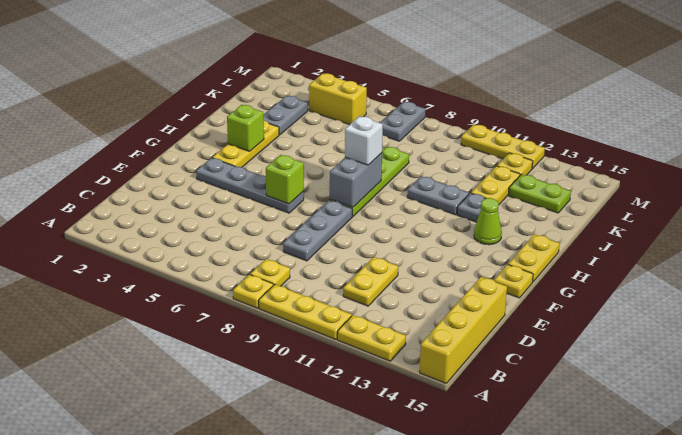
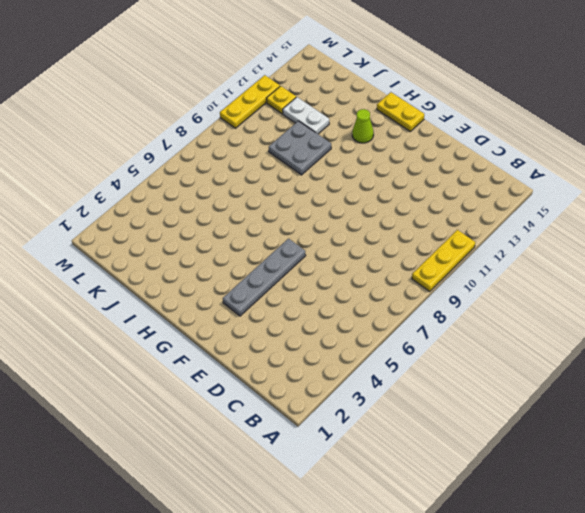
grey plate I10:J11 level 1 -> grey plate I10:I11 level 1
white plate J12:K12 level 1 -> yellow plate J12:K12 level 1
none -> yellow plate A8 level 1
none -> yellow plate A12:A13 level 1
none -> yellow brick A15:D15 level 1

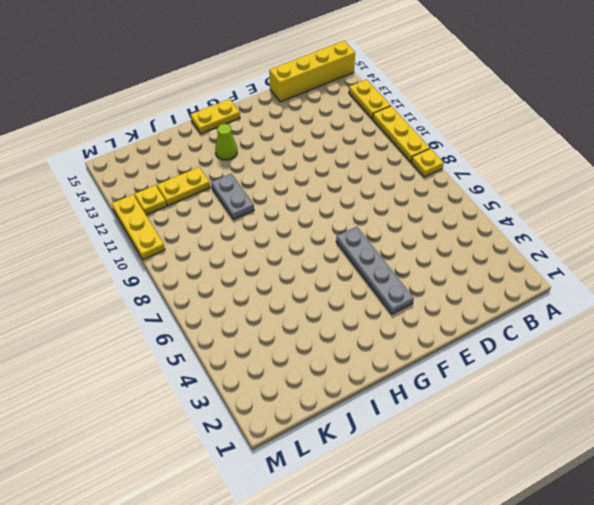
none -> yellow plate B8 level 1
none -> yellow plate C11:D11 level 1
none -> grey plate D8:F8 level 1

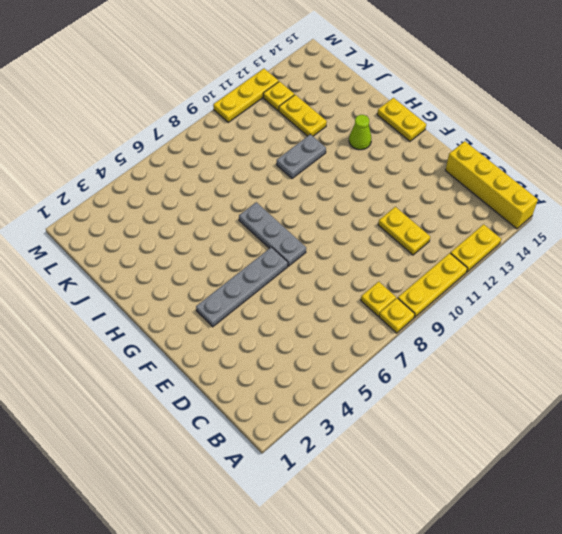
grey plate F7:H7 level 1 -> grey plate D8:F8 level 1
none -> yellow plate F15 level 1
none -> yellow plate G3:I3 level 1
none -> lime plate G8:J8 level 1

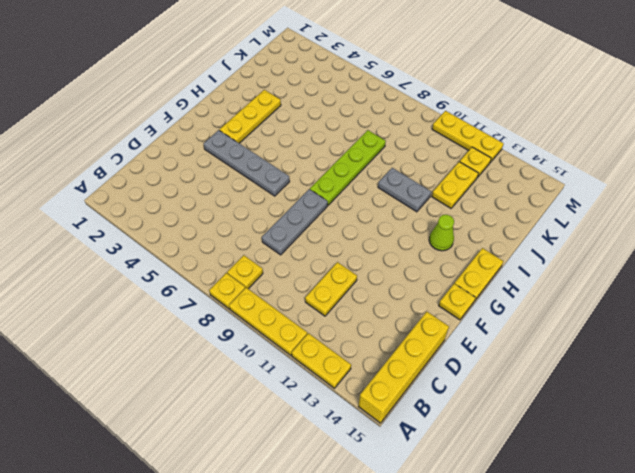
none -> grey plate I12 level 1
none -> grey plate J3:K3 level 1
none -> lime plate K13:K14 level 1

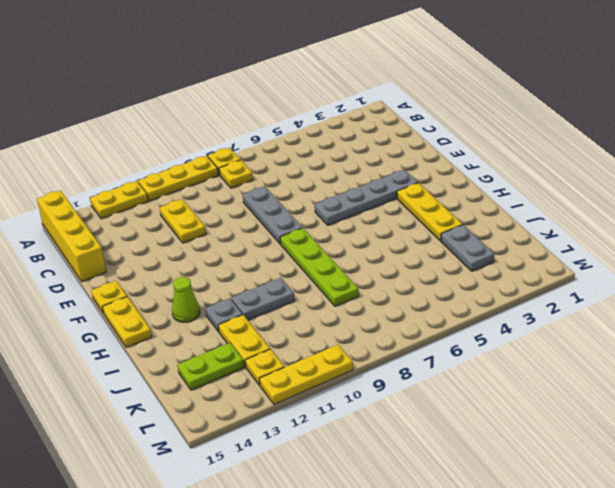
none -> yellow brick L4:L5 level 1
none -> grey plate L7:M7 level 1
none -> lime brick F6 level 2

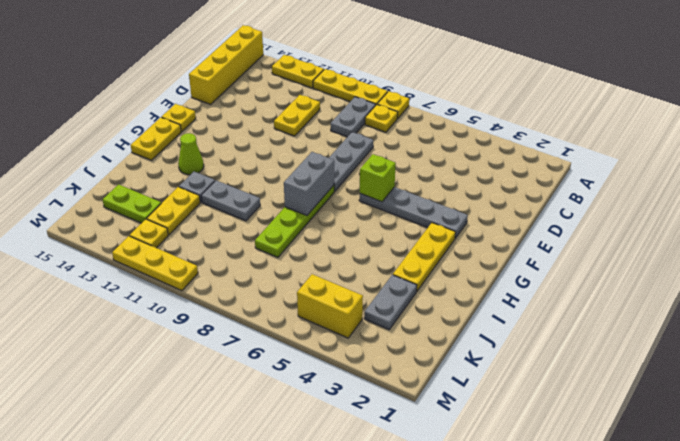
grey plate B9:C9 level 1 -> grey plate L7:M7 level 1
none -> lime brick H3 level 2
none -> white brick H8 level 3

